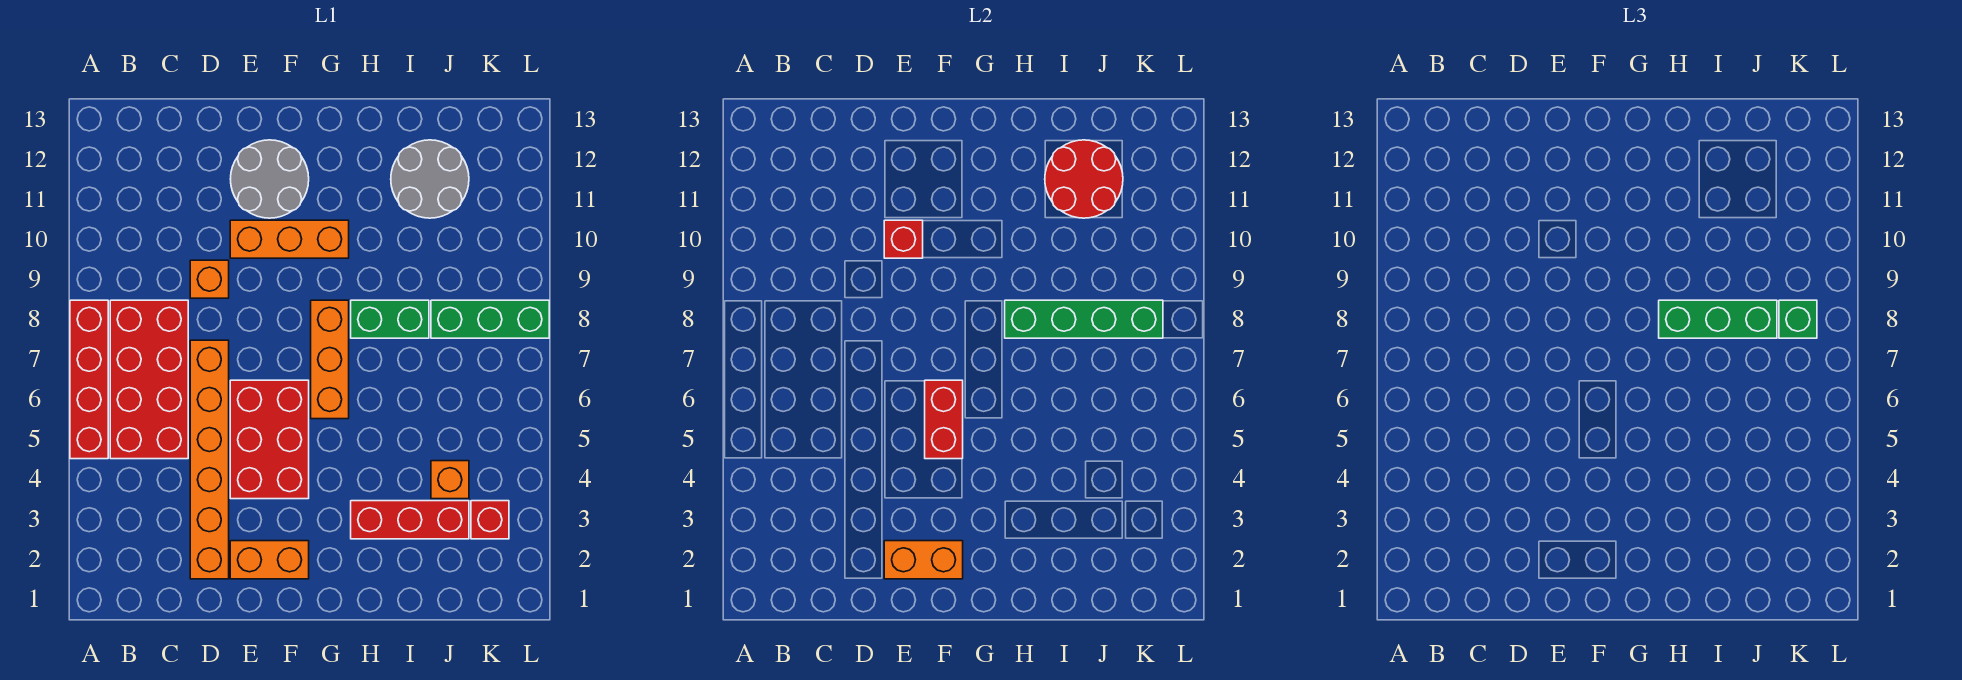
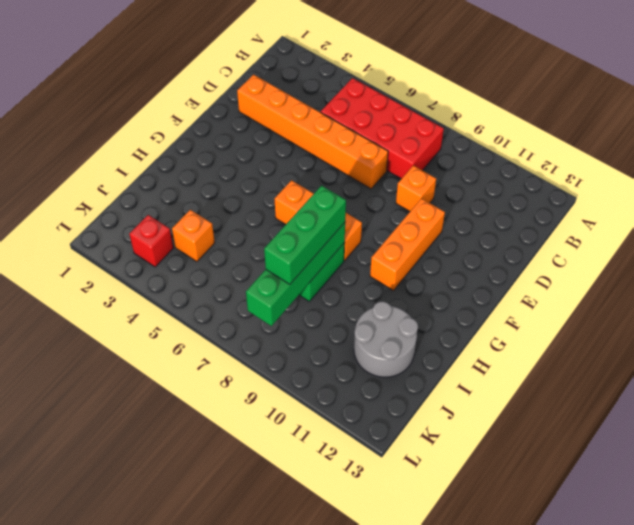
none -> red brick A5:A8 level 1
none -> orange brick E2:F2 level 1
none -> red brick E4:F6 level 1

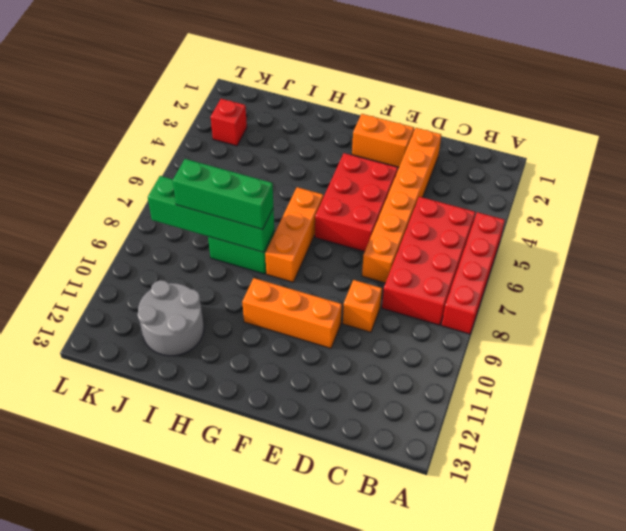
none -> grey round brick E11:F12 level 1
none -> red brick H3:J3 level 1
none -> orange brick J4 level 1

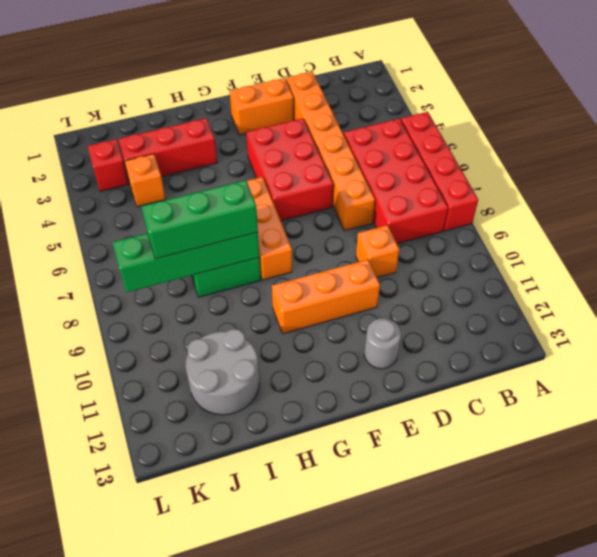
grey round brick E12 level 1 -> grey round brick E11:F12 level 1
none -> green brick J8:L8 level 1
none -> orange brick E2:F2 level 2
none -> red brick E10 level 2

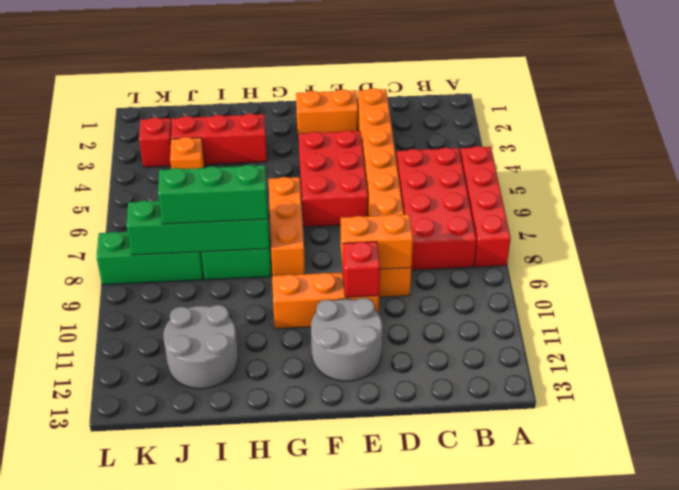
orange brick D9:E9 level 2 -> orange brick E2:F2 level 2
none -> red brick F5:F6 level 2
none -> red round brick I11:J12 level 2
none -> green brick K8 level 3

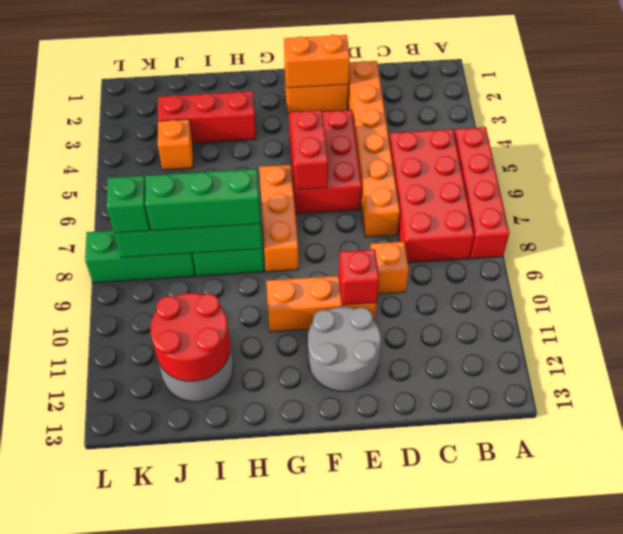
none -> red brick K3 level 1

